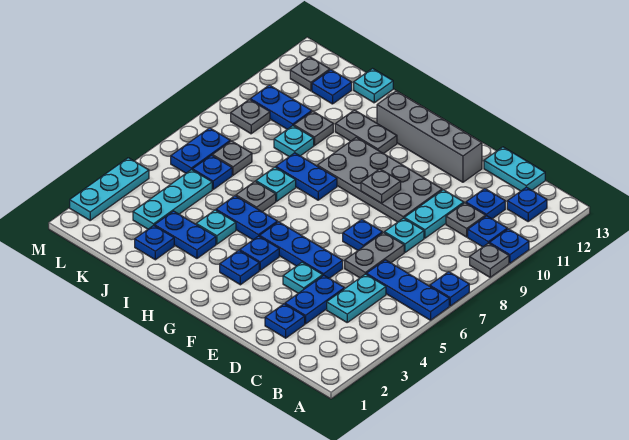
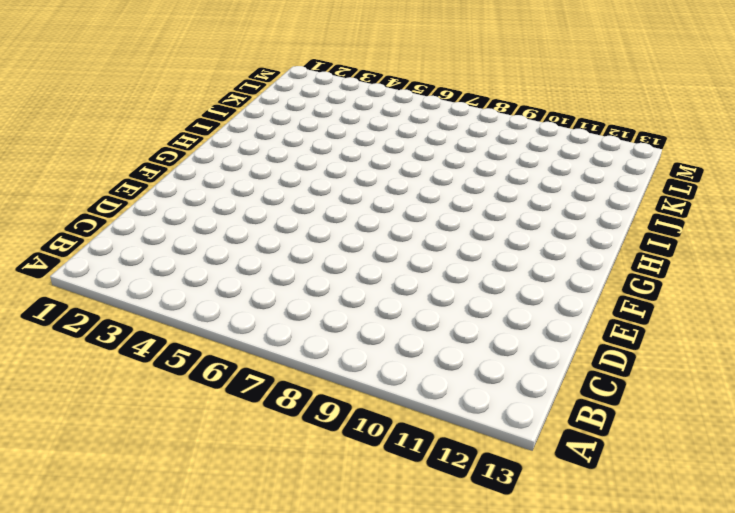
none -> blue plate A6:C6 level 1
none -> blue plate A7 level 1
none -> grey plate A9 level 1
none -> blue plate A10 level 1

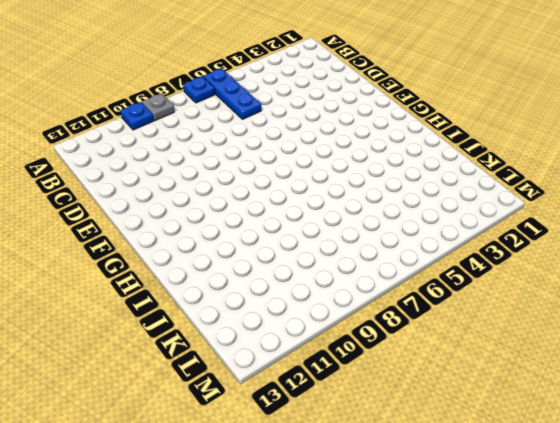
none -> blue plate B10 level 1
none -> blue plate B12 level 1
none -> cyan plate C4:C5 level 1
none -> grey plate C10 level 1

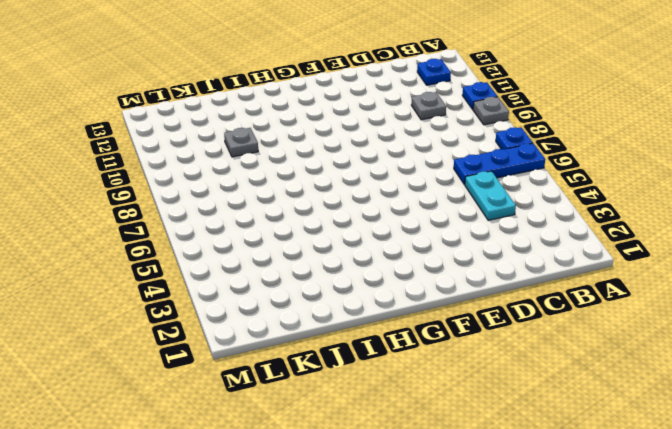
none -> blue plate B10 level 1
none -> blue plate C11 level 1
none -> cyan plate C13:D13 level 1
none -> blue plate D2 level 1

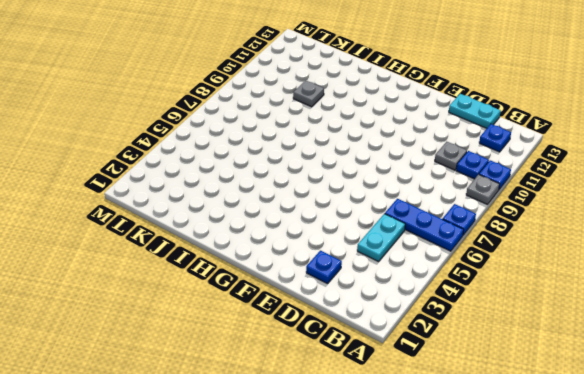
none -> blue plate C11 level 1
none -> blue plate D3:D4 level 1
none -> grey plate D6:D7 level 1
none -> cyan plate D8 level 1

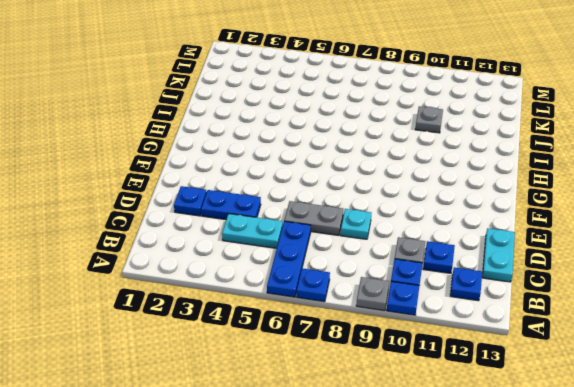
none -> cyan plate D9:D10 level 1
none -> cyan plate E4 level 1
none -> blue plate E5:G5 level 1
none -> blue plate E7 level 1

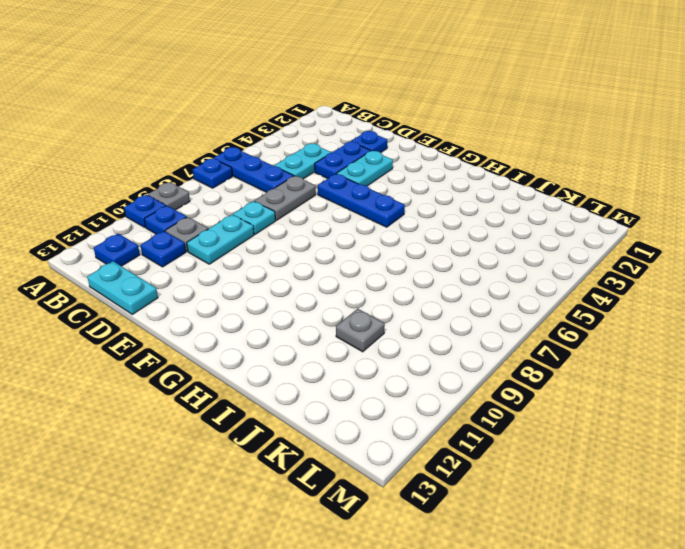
cyan plate E3:E4 level 1 -> cyan plate E4 level 1
none -> blue plate E7 level 1
none -> grey plate E9:H10 level 1
none -> grey brick E12:H12 level 1
none -> blue plate G3 level 1

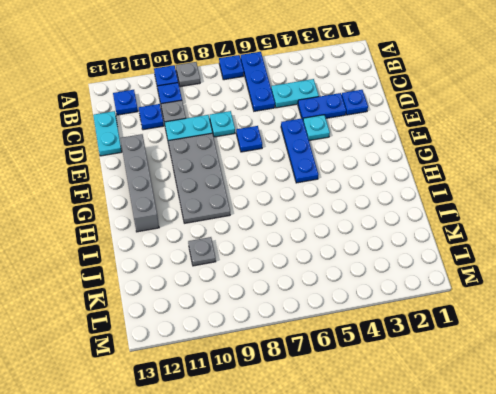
none -> grey plate D6:D7 level 1
none -> blue plate G3 level 1
none -> blue plate G4 level 1
none -> blue plate H5:I5 level 1

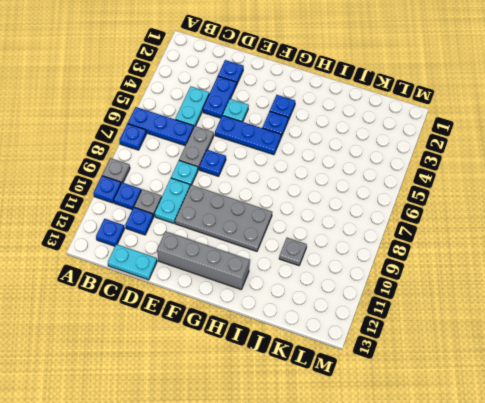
none -> blue plate H5:I5 level 1
none -> blue plate H8:I8 level 1
none -> grey plate H11:I11 level 1
none -> blue plate I3:J3 level 1

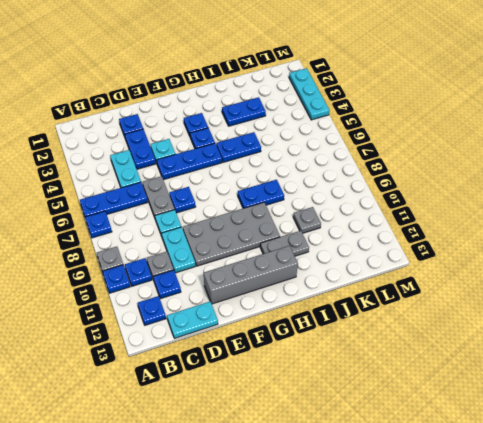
none -> cyan plate I4 level 1
none -> grey plate I6 level 1
none -> cyan plate I7 level 1
none -> blue plate J2 level 1

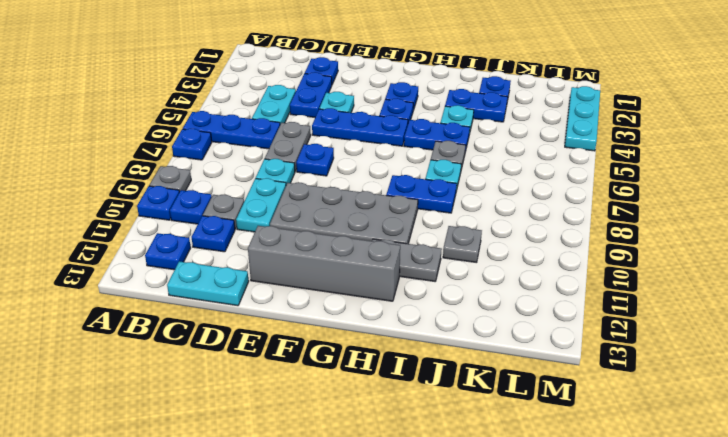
none -> cyan plate J9 level 1
none -> cyan plate J13 level 1
none -> cyan plate K3:K5 level 1
none -> blue plate K6 level 1

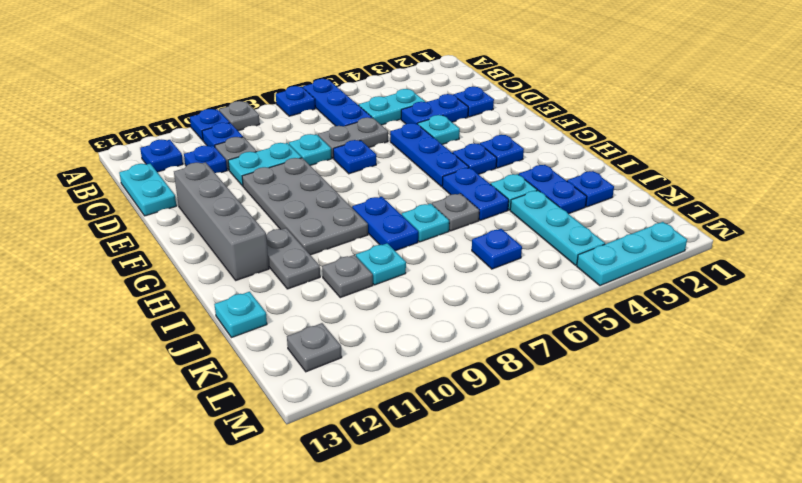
cyan plate J4:L4 level 1 -> cyan plate K3:K5 level 1
none -> grey plate K7 level 1
none -> blue plate K10:L10 level 1
none -> blue plate K12 level 1
none -> blue plate L6:L7 level 1

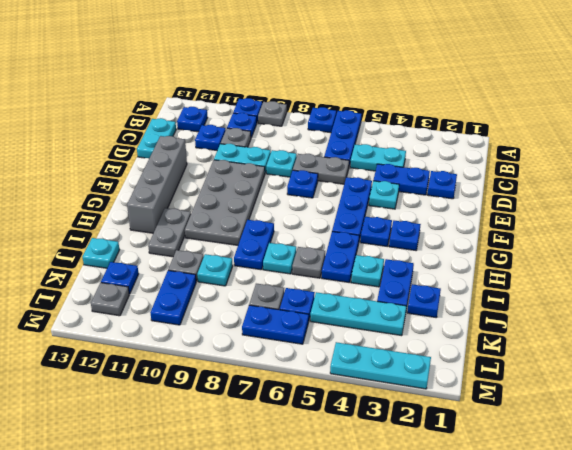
none -> grey plate L9 level 1
none -> grey plate F9 level 2

